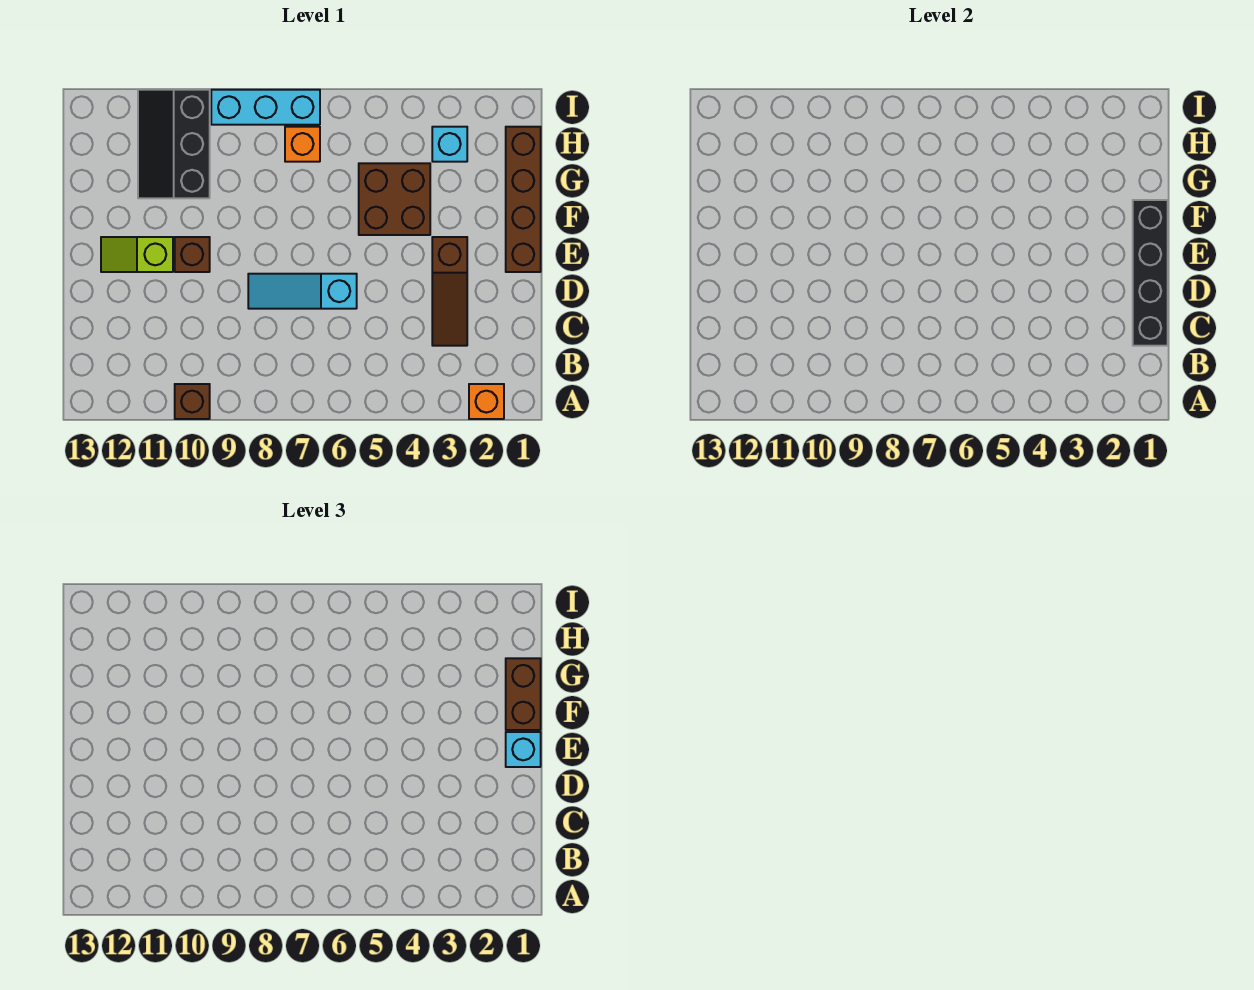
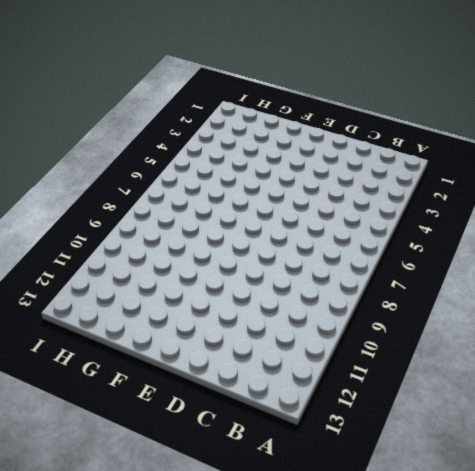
none -> orange brick A2 level 1
none -> brown brick A10 level 1
none -> brown slope C3:E3 level 1 top E

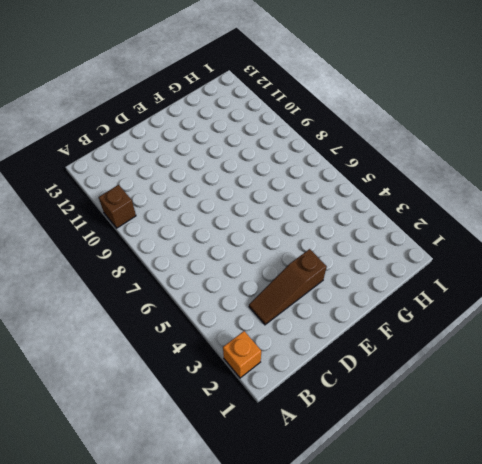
none -> cyan slope D6:D8 level 1 top 6
none -> brown brick E1:H1 level 1
none -> brown brick E10 level 1

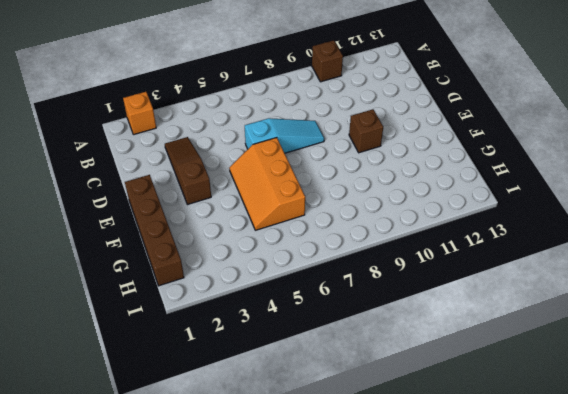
orange slope E5:G6 level 1 top 6 -> brown brick F4:G5 level 1
none -> lime slope E11:E12 level 1 top 11
none -> black slope G10:I11 level 1 top 10
none -> cyan brick H3 level 1

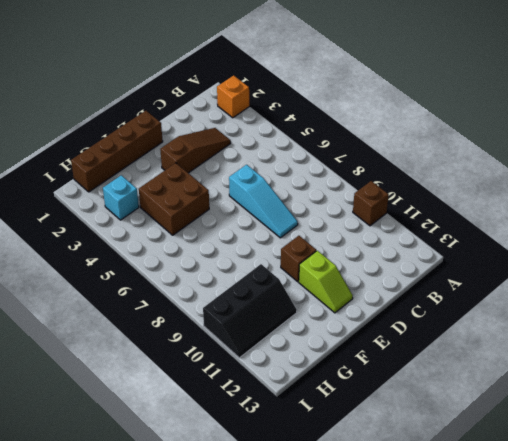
none -> orange brick H7 level 1
none -> cyan brick I7:I9 level 1
none -> black brick C1:F1 level 2

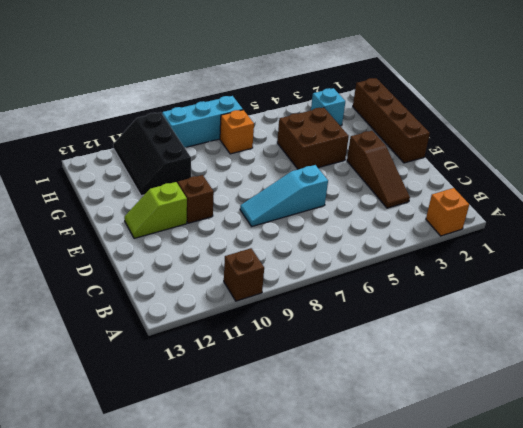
none -> black brick C1:F1 level 2
none -> cyan brick E1 level 3
none -> brown brick F1:G1 level 3

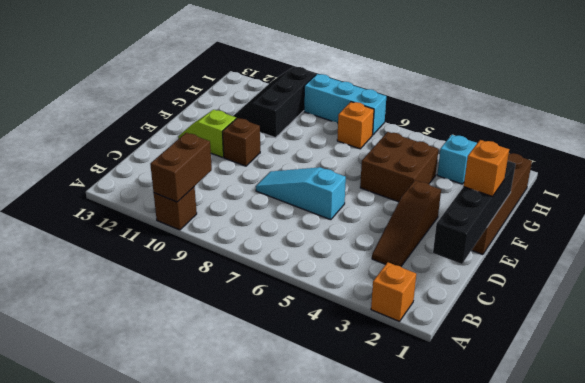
brown brick A10:B10 level 2 -> brown brick F1:G1 level 3
orange brick E1 level 3 -> cyan brick E1 level 3

